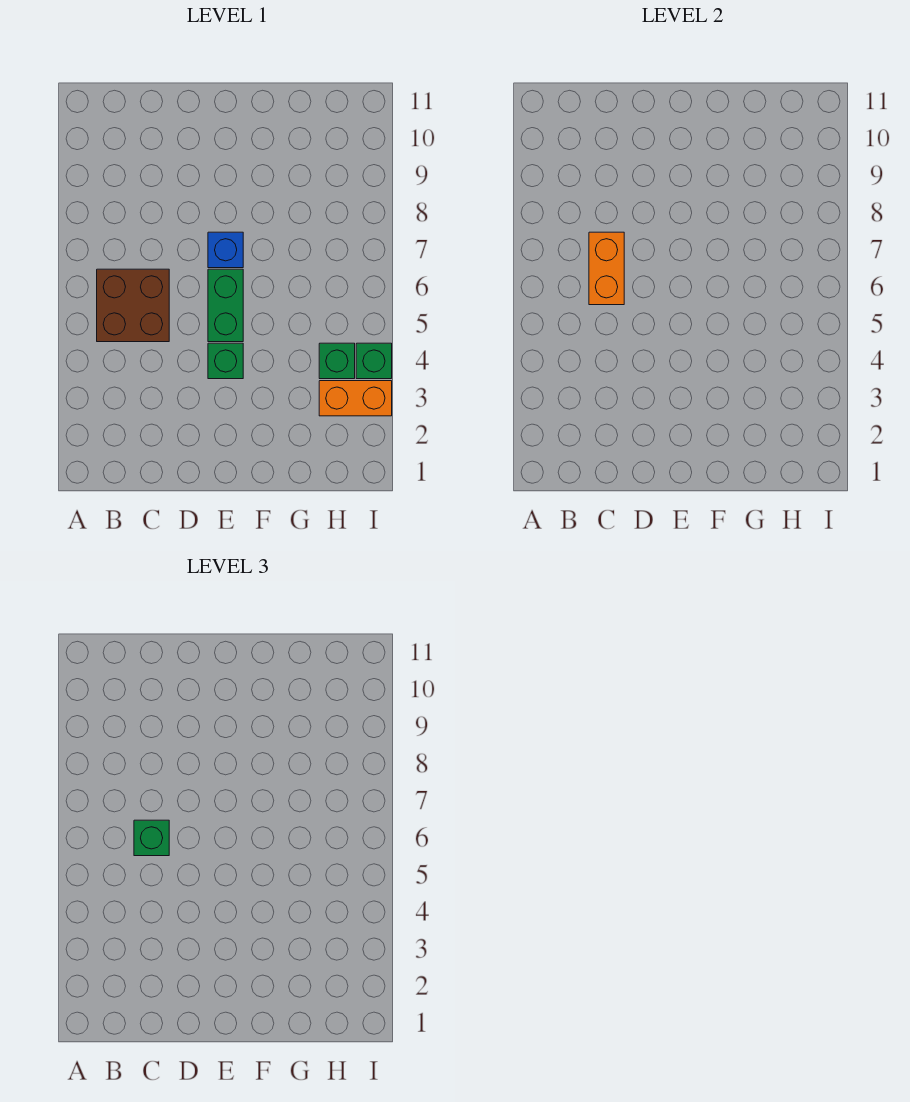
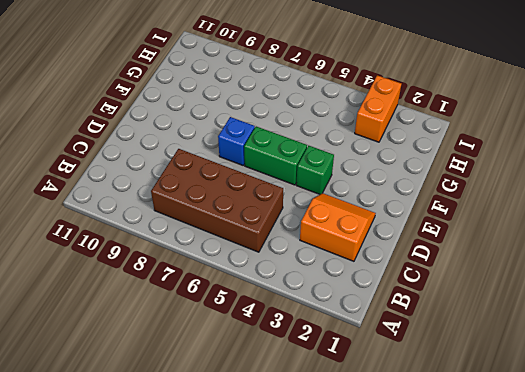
brown brick B5:C8 level 1 -> brown brick B5:C6 level 1
orange slope C2:D3 level 1 top C -> none
none -> green brick H4 level 1
none -> green brick I4 level 1

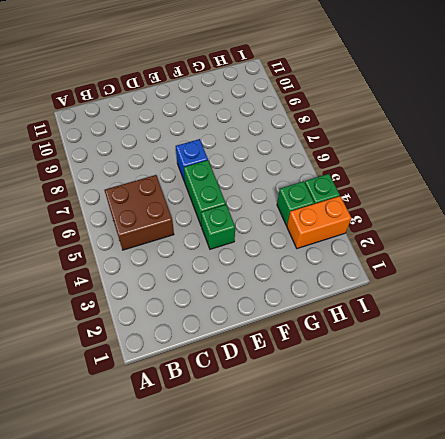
none -> orange brick C6:C7 level 2
none -> green brick C6 level 3

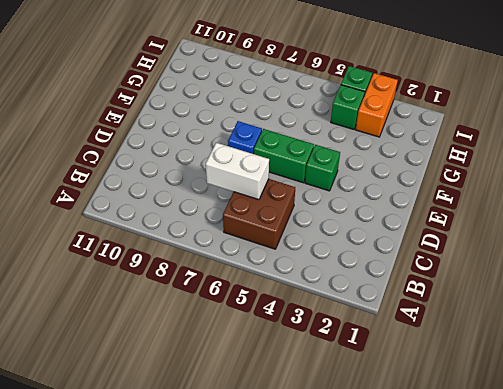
white brick C6:C7 level 2 -> orange brick C6:C7 level 2
none -> green brick C6 level 3

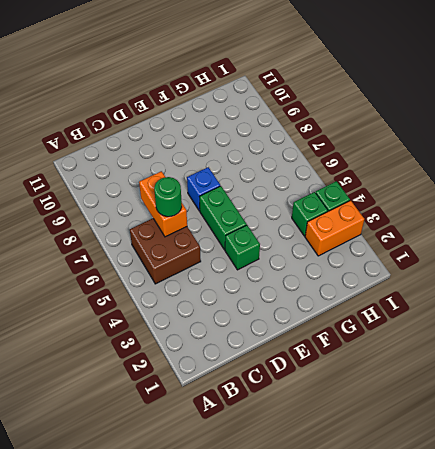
green round brick C6 level 3 -> green brick C6 level 3

